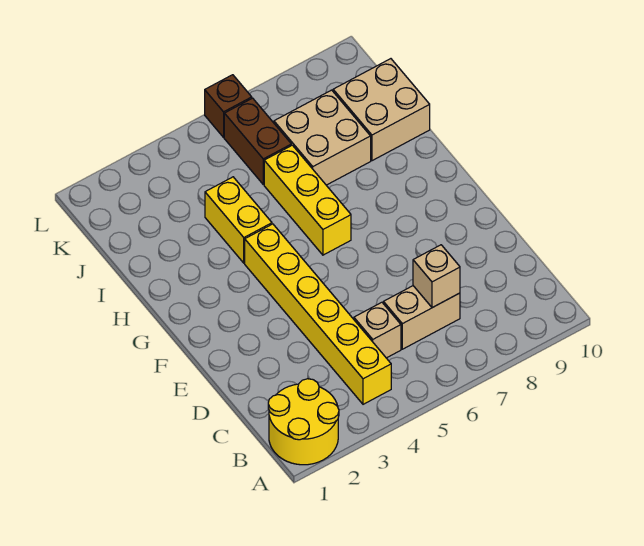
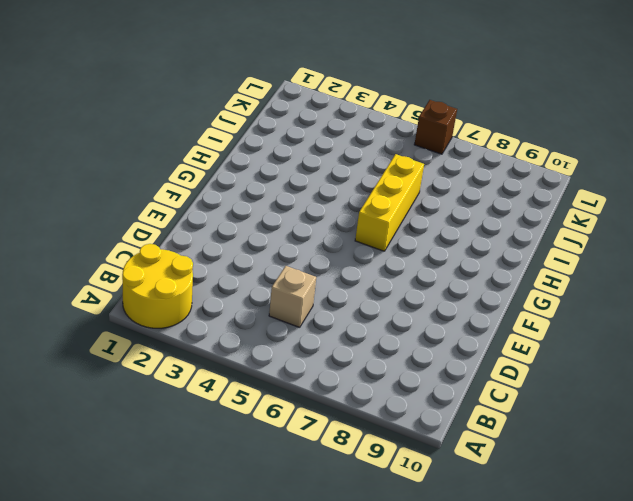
none -> yellow brick B4:G4 level 1
none -> tan brick C6:C7 level 1

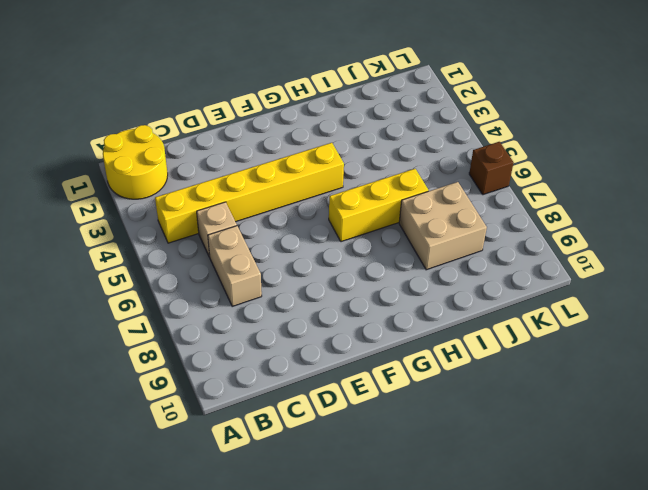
none -> yellow brick H4:I4 level 1
none -> tan brick I9:J10 level 1

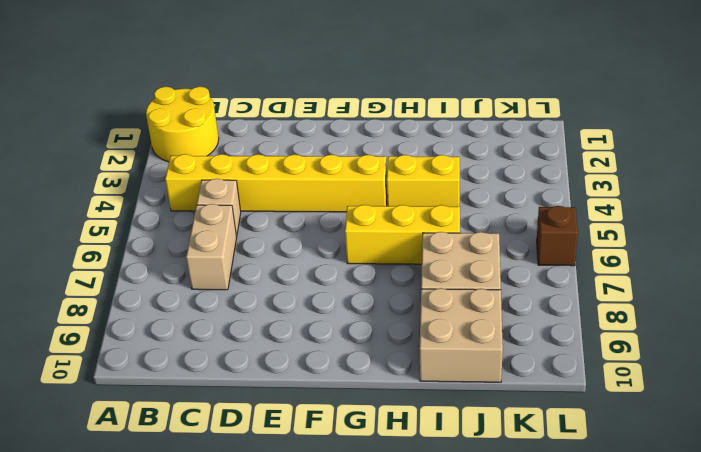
none -> brown brick J6:K6 level 1
none -> tan brick C7 level 2

